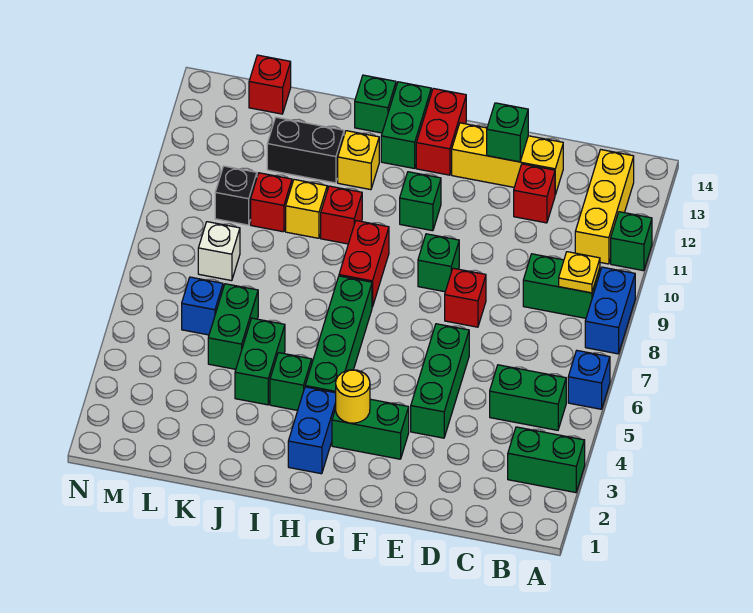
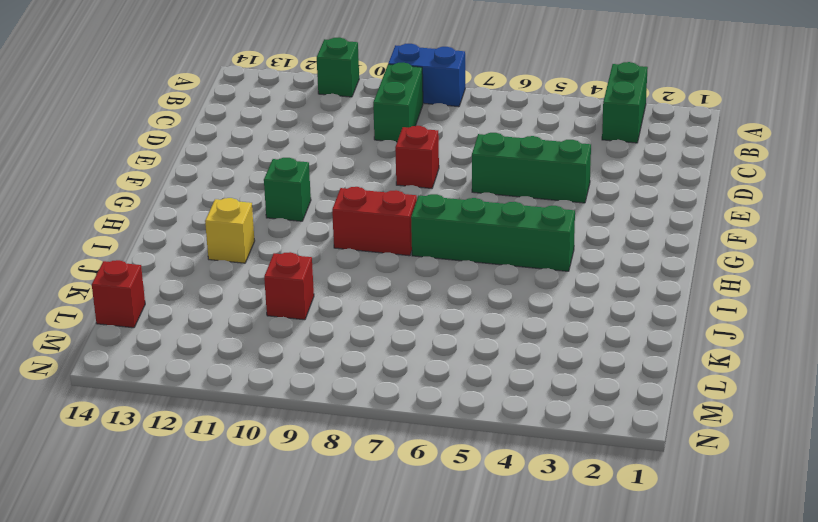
none -> blue brick A6 level 1
none -> green brick B5:C5 level 1
none -> yellow brick B11:B13 level 1
none -> red brick D12 level 1

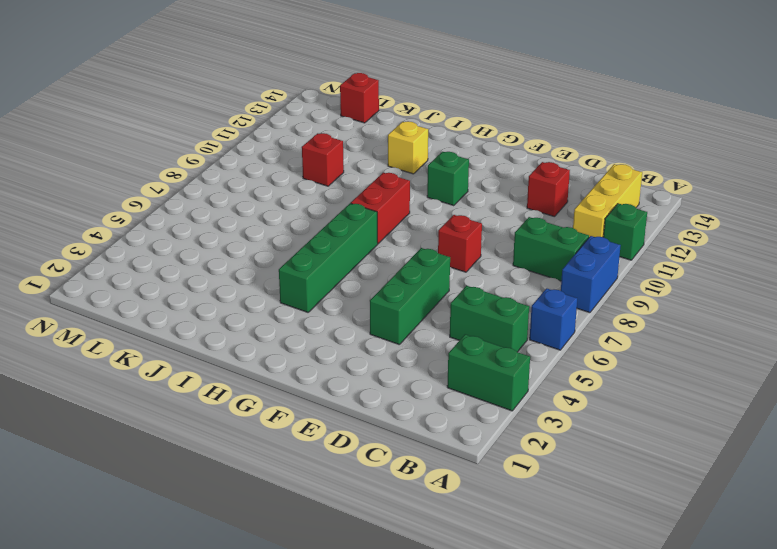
none -> yellow brick D13:F13 level 1
none -> green brick F3:G3 level 1
none -> green brick F9 level 1
none -> red brick G13:G14 level 1

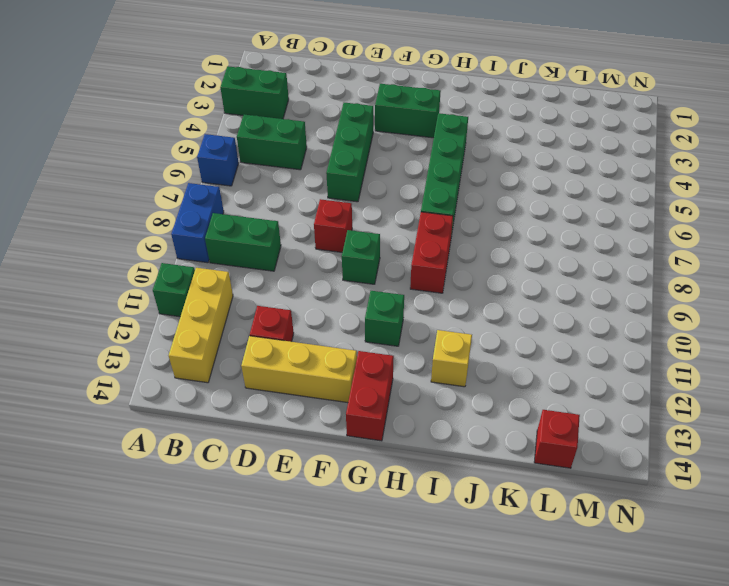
none -> blue brick H2:H3 level 1
none -> green brick H13:H14 level 1
none -> green brick I4 level 1
none -> red brick I10 level 1

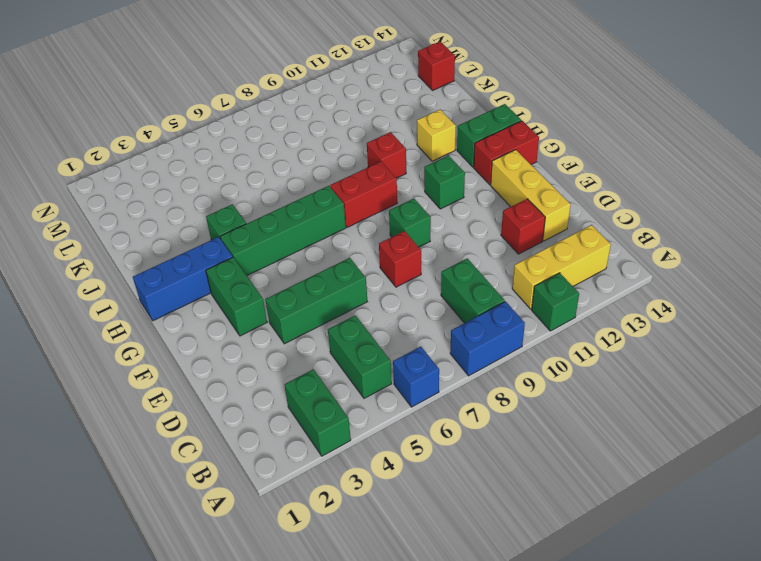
blue brick H1:H3 level 1 -> blue brick H2:H3 level 1
none -> green brick I14 level 1
none -> green brick J4:J5 level 1
none -> yellow brick J10 level 1
none -> black brick J12:K12 level 1

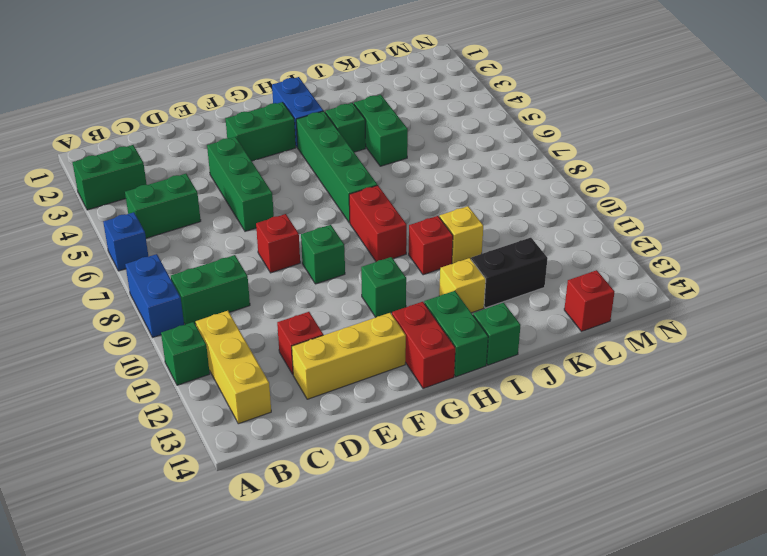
none -> green brick K5:K6 level 1
none -> red brick K10 level 1
none -> blue brick L6 level 1
none -> white brick L8 level 1

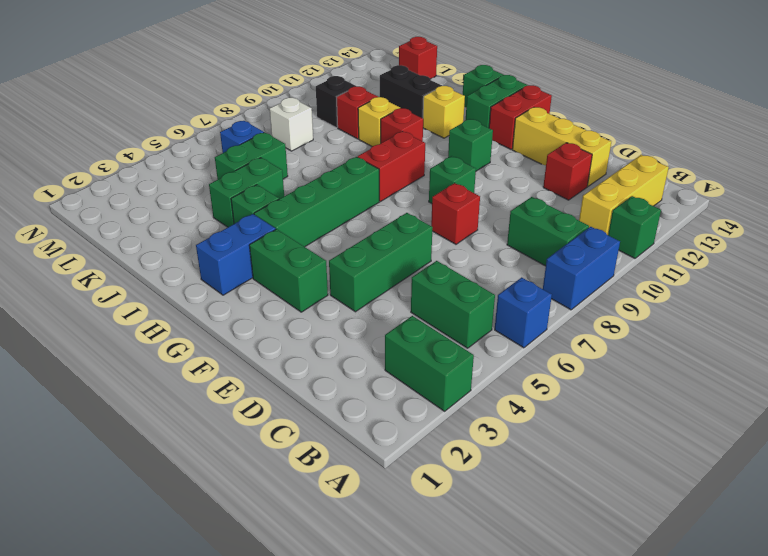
none -> yellow plate B9 level 2
none -> green brick E13 level 2
none -> yellow round brick G3 level 2

